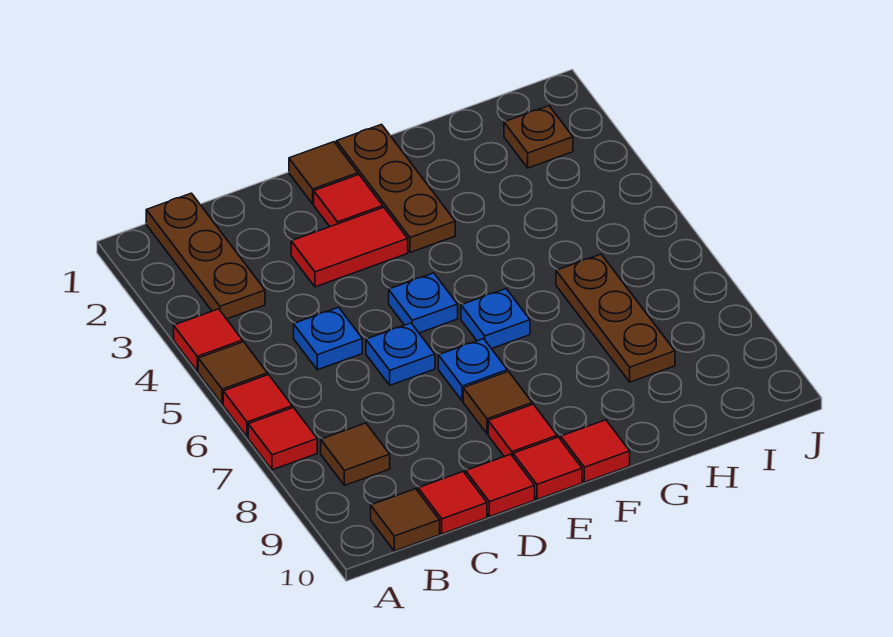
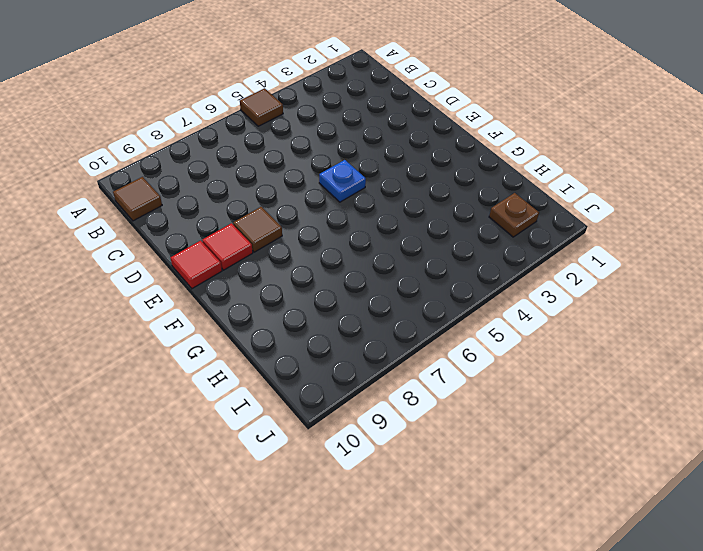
none -> red tile A4 level 1
none -> red tile A6 level 1
none -> red tile A7 level 1

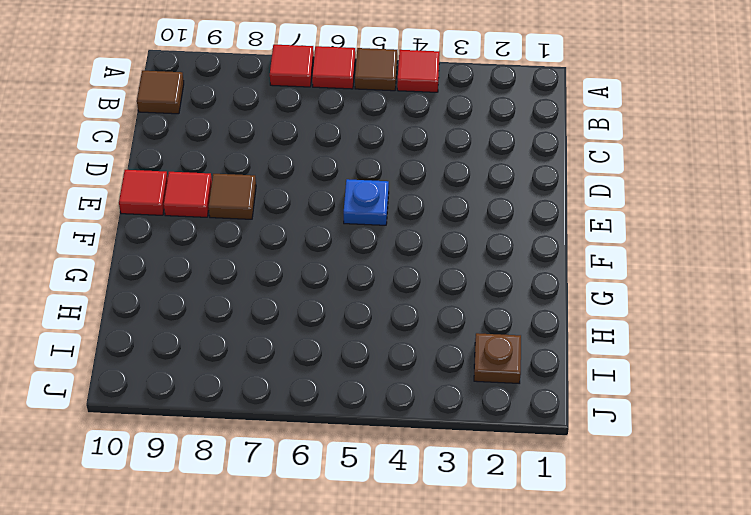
none -> brown plate B1:B3 level 1
none -> brown tile B8 level 1
none -> blue plate C5 level 1

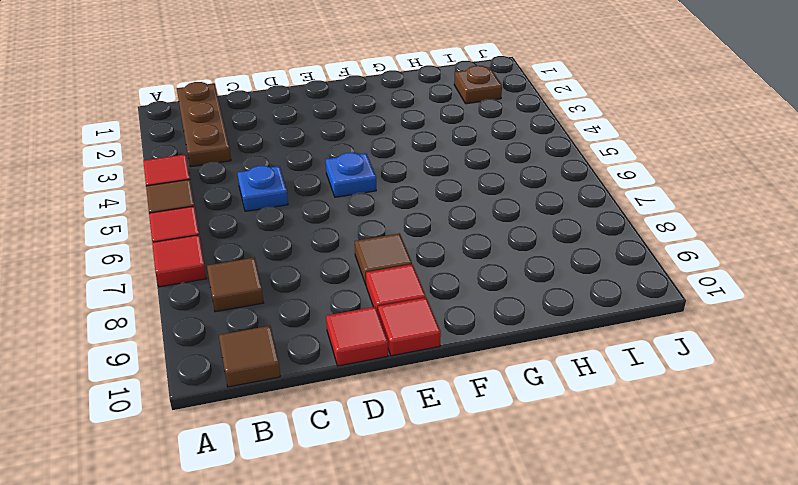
none -> red tile C10 level 1
none -> red tile D3:E3 level 1
none -> blue plate D6 level 1

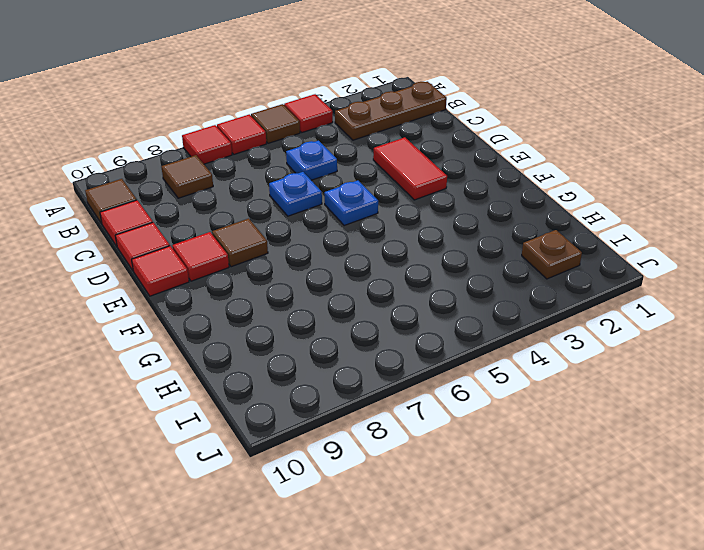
none -> brown tile E1 level 1
none -> red tile E2 level 1
none -> blue plate E7 level 1

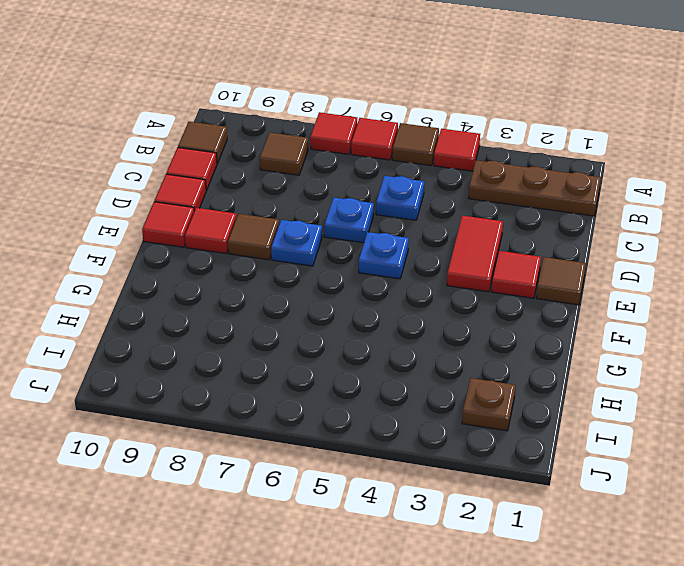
none -> brown plate F1:F3 level 1
none -> blue plate F6 level 1
none -> red tile F10 level 1

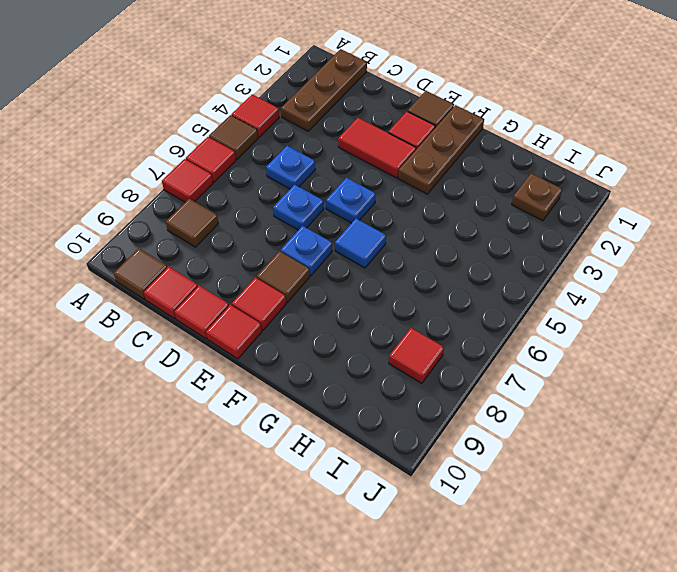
blue tile F6 level 1 -> blue plate F6 level 1
red tile I8 level 1 -> red tile F10 level 1
none -> brown plate H6:H8 level 1

